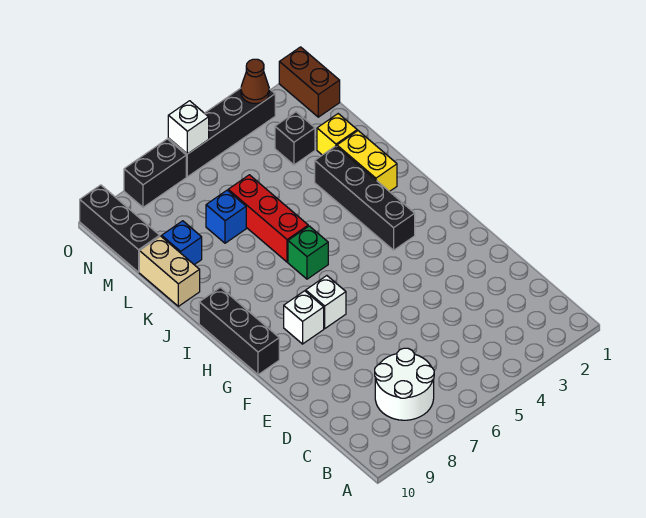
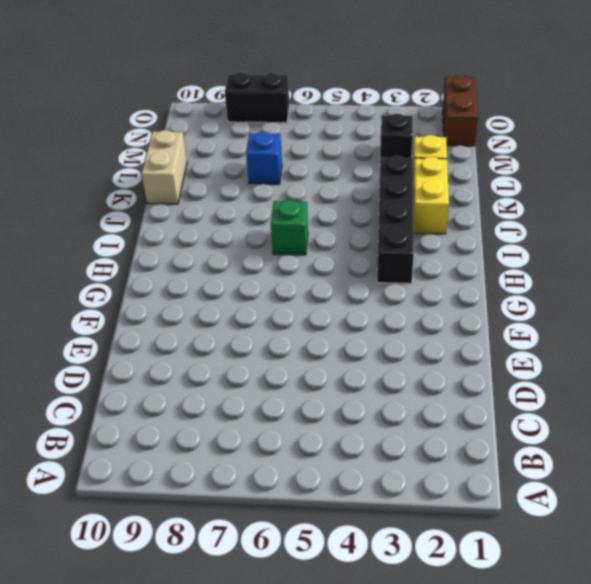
none -> white round brick B7:C8 level 1
none -> white brick G7 level 1
none -> white brick G8 level 1

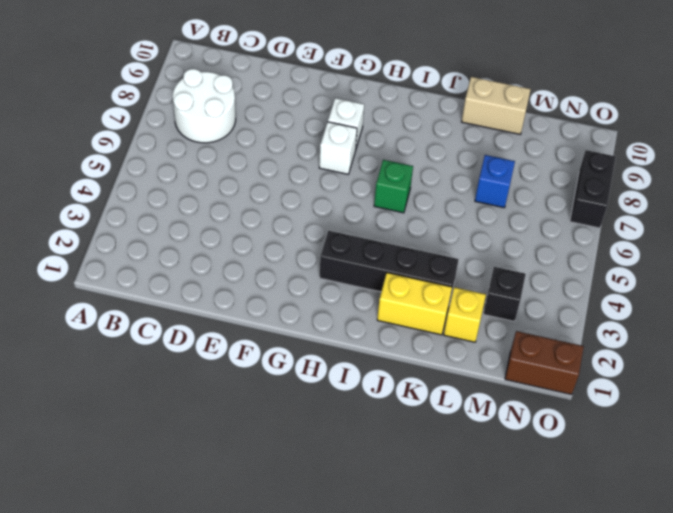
none -> black brick G10:I10 level 1
none -> red brick J6:L6 level 1
none -> blue brick L9 level 1

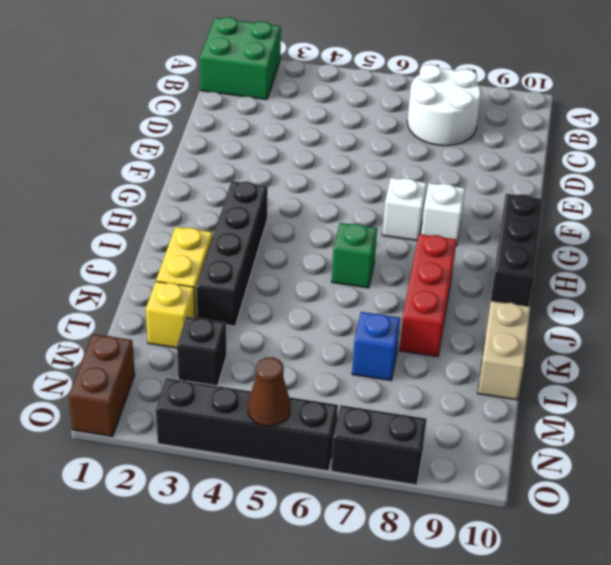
green brick A1:B2 level 1 -> none
red brick I8:K8 level 1 -> red brick J6:L6 level 1
brown cone O5 level 2 -> brown cone O3 level 2
none -> blue brick L9 level 1
none -> black brick M10:O10 level 1
none -> white brick O6 level 2

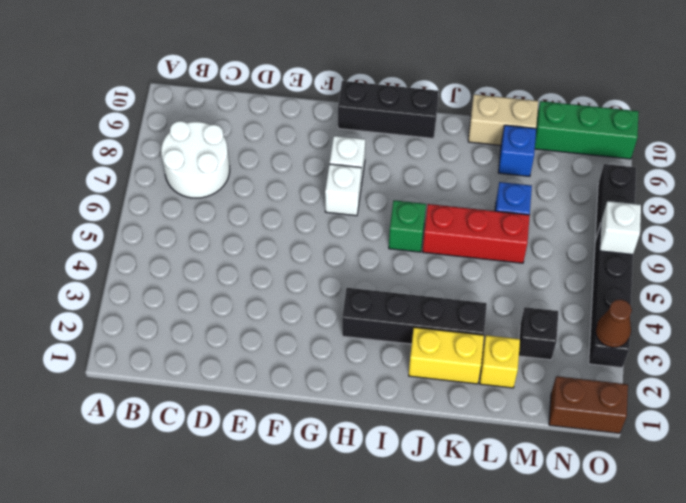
green brick M10:O10 level 1 -> black brick M10:O10 level 1

